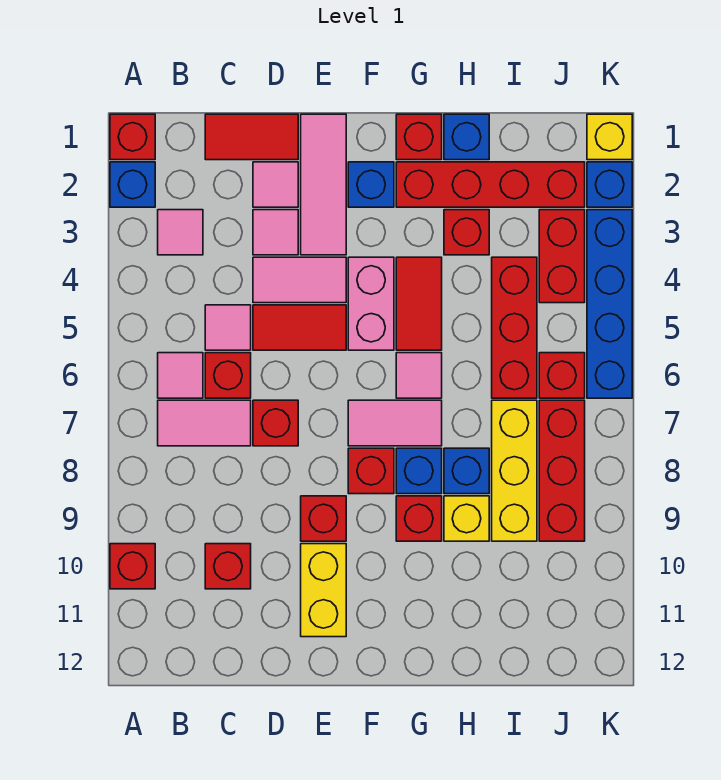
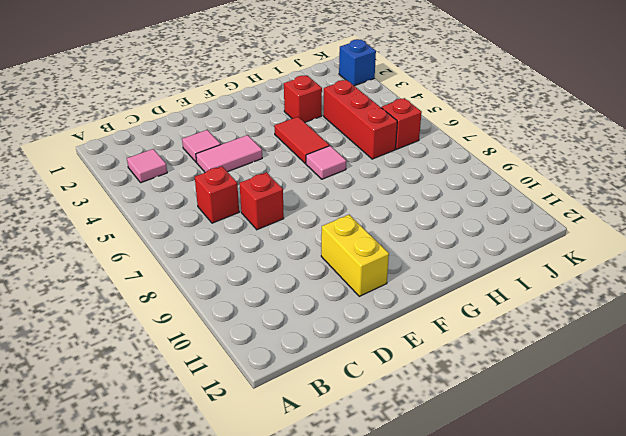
none -> red brick A1 level 1
none -> blue brick A2 level 1
none -> red brick A10 level 1
none -> pink tile B6 level 1

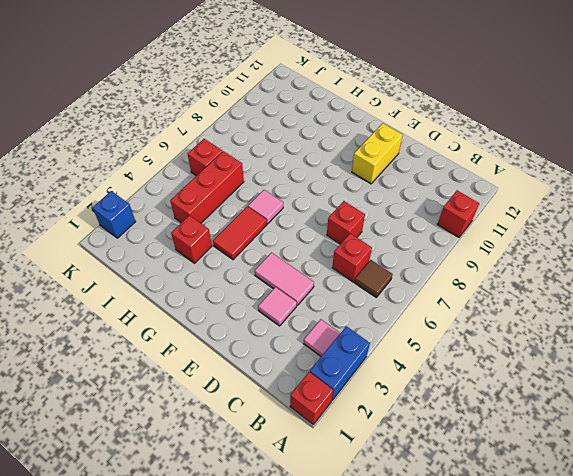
blue brick A2:A3 level 1 -> blue brick A2 level 1
brown tile B6 level 1 -> pink tile B6 level 1
none -> pink tile B7:C7 level 1
none -> red tile C1:D1 level 1
none -> pink tile C5 level 1
none -> red brick C10 level 1

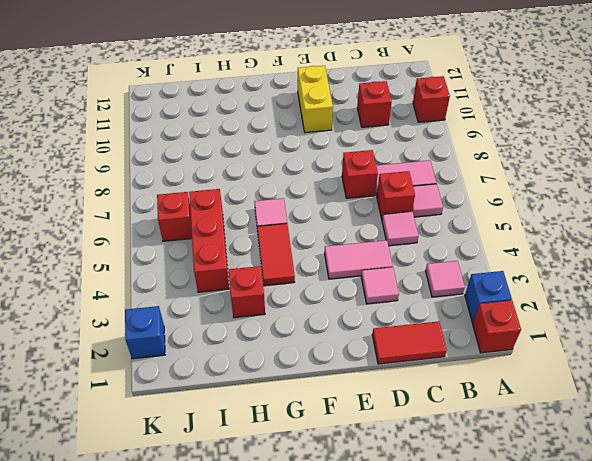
none -> pink tile D2 level 1
none -> red tile D5:E5 level 1
none -> pink tile E1:E3 level 1
none -> red brick E9 level 1

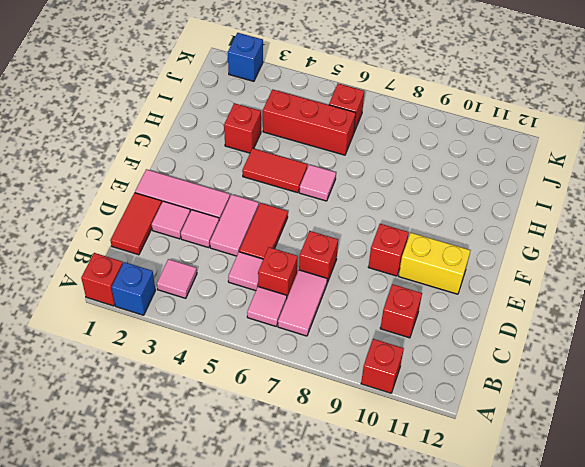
none -> blue brick F2 level 1
none -> pink brick F4:F5 level 1
none -> pink tile F7:G7 level 1
none -> red brick F8 level 1

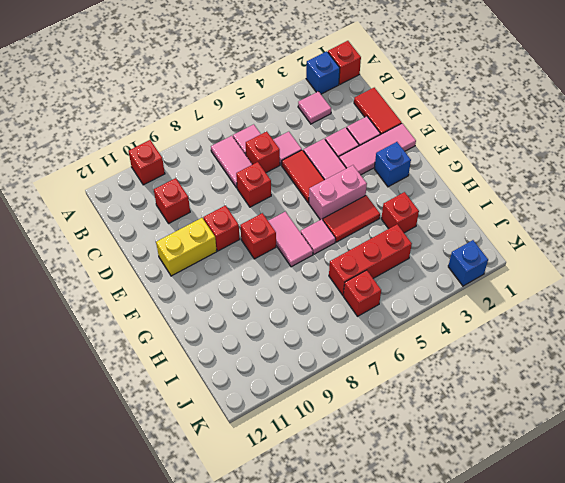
none -> red brick G1 level 1
none -> red brick G2:J2 level 1
none -> blue brick G8 level 1
none -> red brick G9 level 1

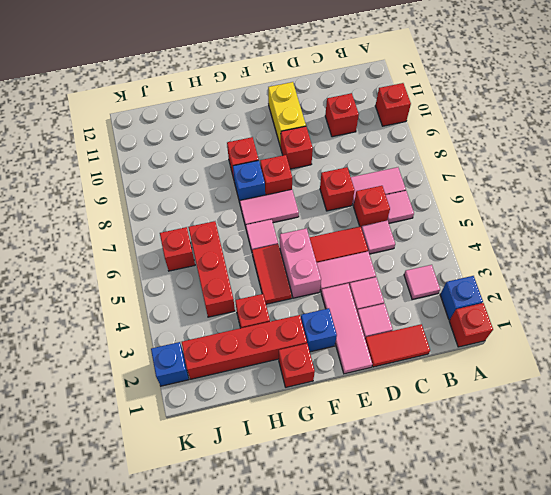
none -> blue brick H1 level 1
none -> blue brick H8 level 1
none -> yellow brick H9 level 1
none -> yellow brick I7:I9 level 1

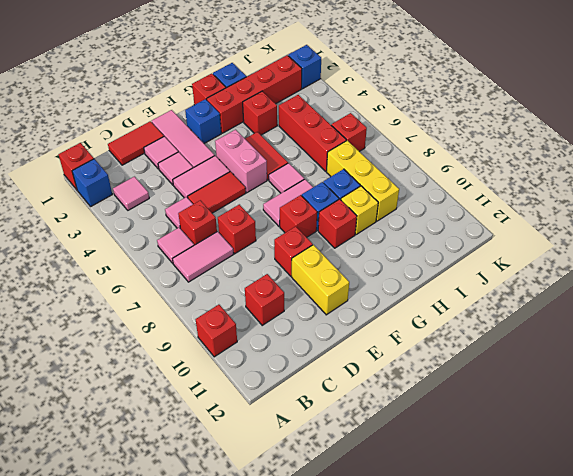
none -> red brick J3:J4 level 1
none -> red brick J7:J9 level 1
none -> yellow brick K1 level 1
none -> blue brick K3:K6 level 1

